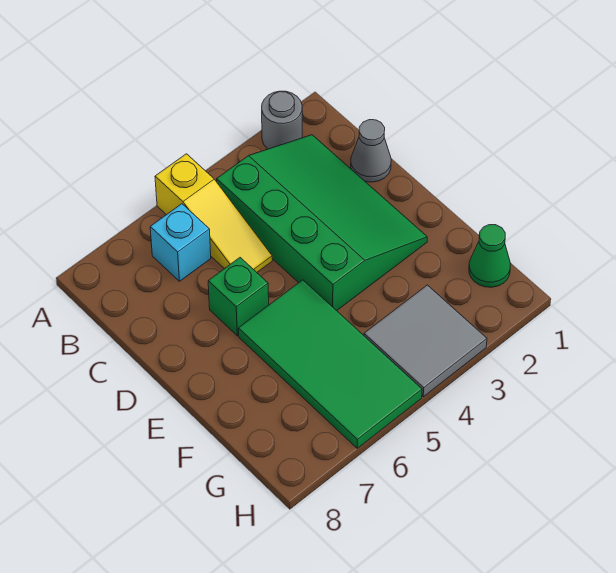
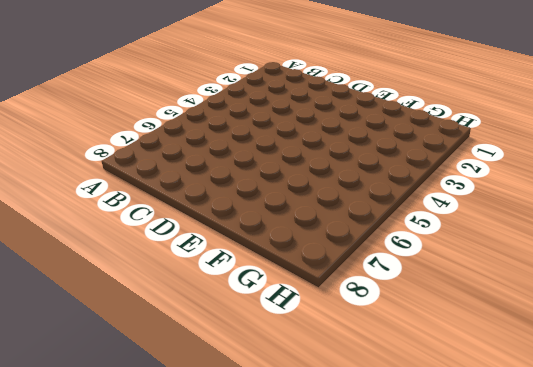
none -> grey round brick A2 level 1
none -> yellow slope A5:C5 level 1 top A

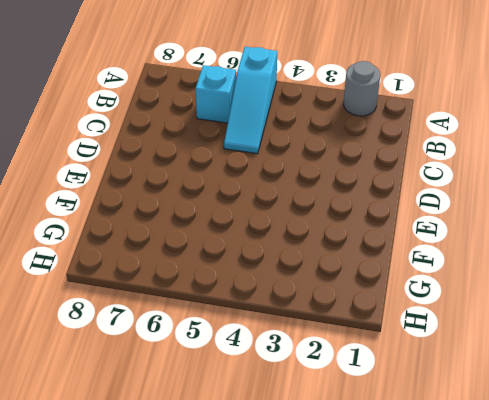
cyan slope A5:C5 level 1 top A -> yellow slope A5:C5 level 1 top A
none -> green slope B2:E4 level 1 top 4
none -> grey cone C1 level 1

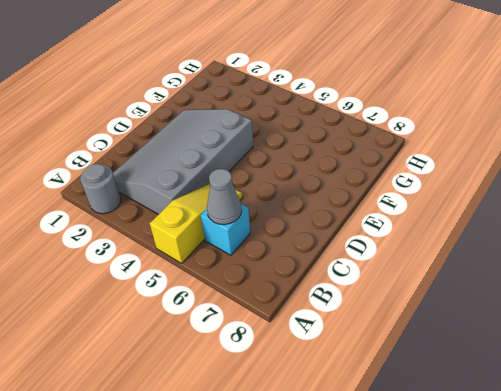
grey slope B2:E4 level 1 top 4 -> green slope B2:E4 level 1 top 4
grey cone B6 level 2 -> grey cone C1 level 1
none -> green brick D6 level 1
none -> green tile E5:H6 level 1

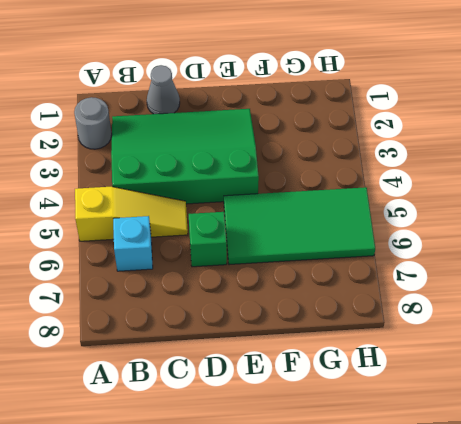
none -> green cone G1 level 1
none -> grey tile G3:H4 level 1

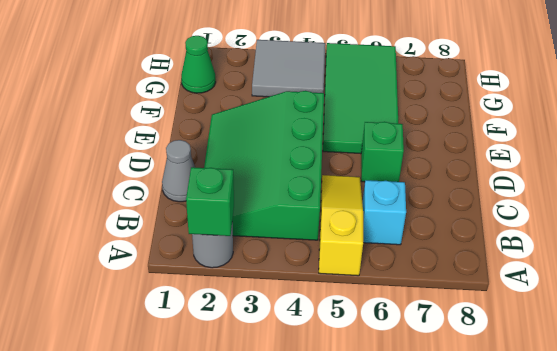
green brick A2 level 2 -> none

